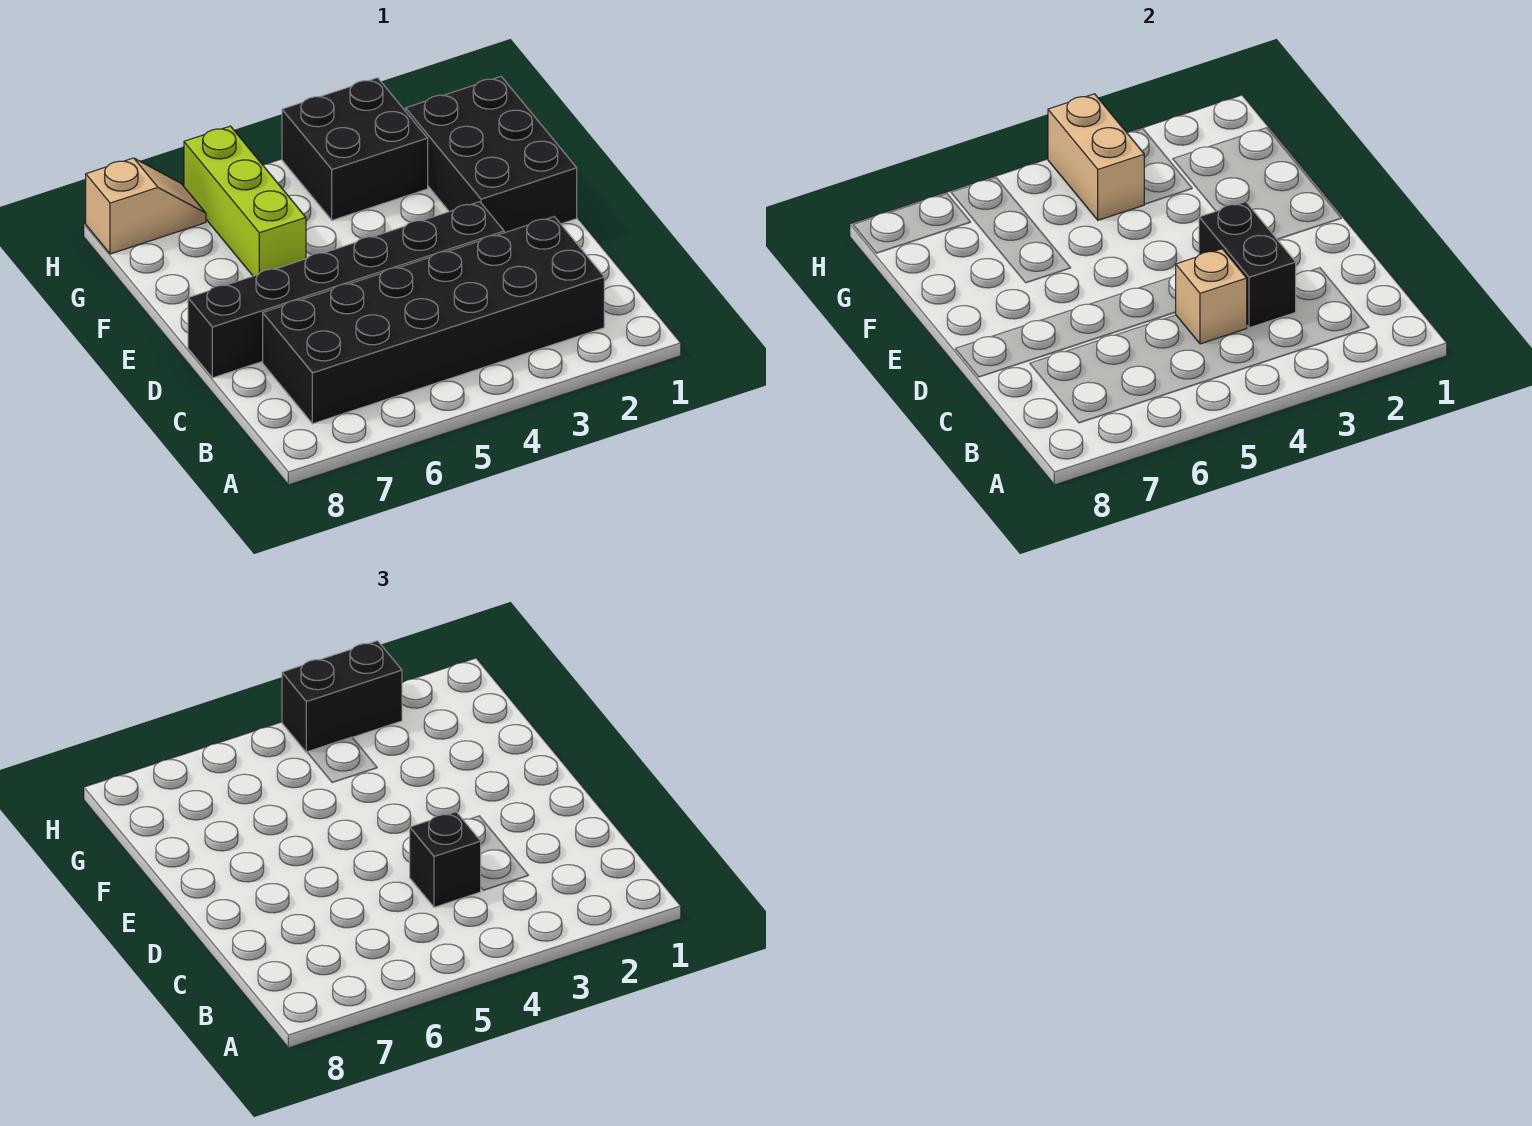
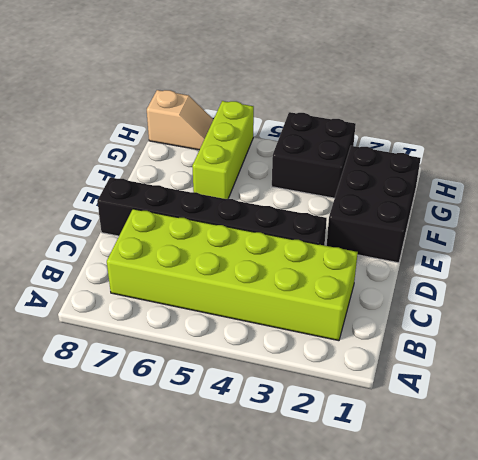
lime brick B2:C7 level 1 -> black brick B2:C7 level 1
none -> black brick C3:D3 level 2
none -> tan brick C4 level 2

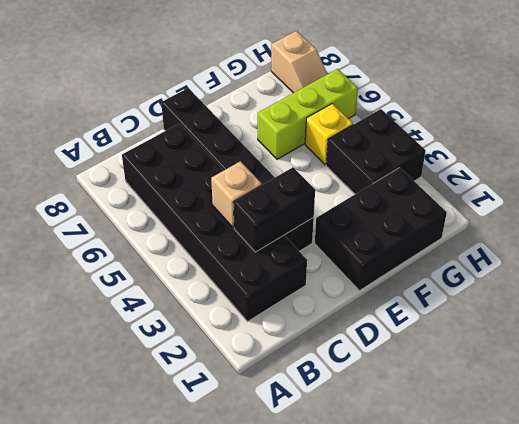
yellow brick G5 level 1 -> none
none -> tan brick G4:H4 level 2
none -> black brick C4 level 3

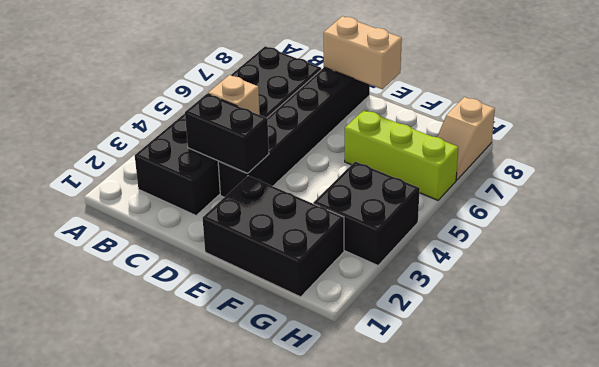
tan brick D8:E8 level 2 -> tan brick G4:H4 level 2
none -> black brick C4 level 3
none -> black brick H3:H4 level 3

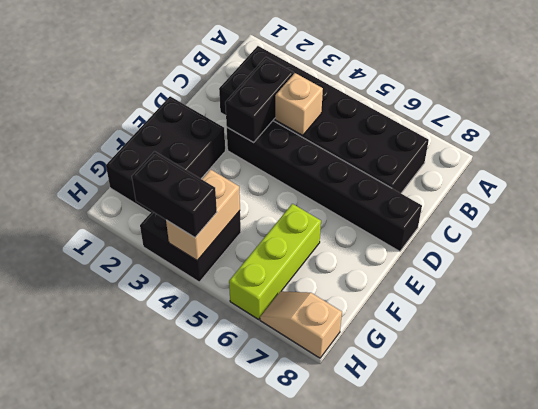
none -> black brick C4 level 3

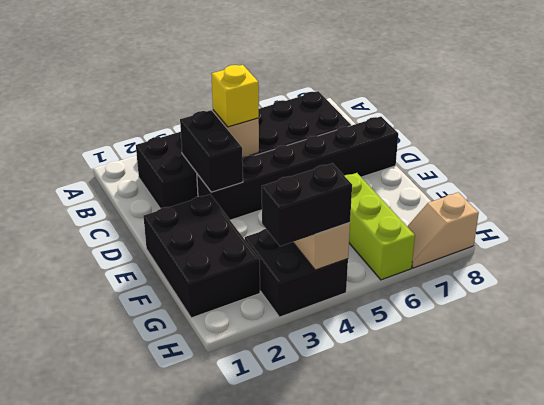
yellow brick C4 level 3 -> black brick C4 level 3

